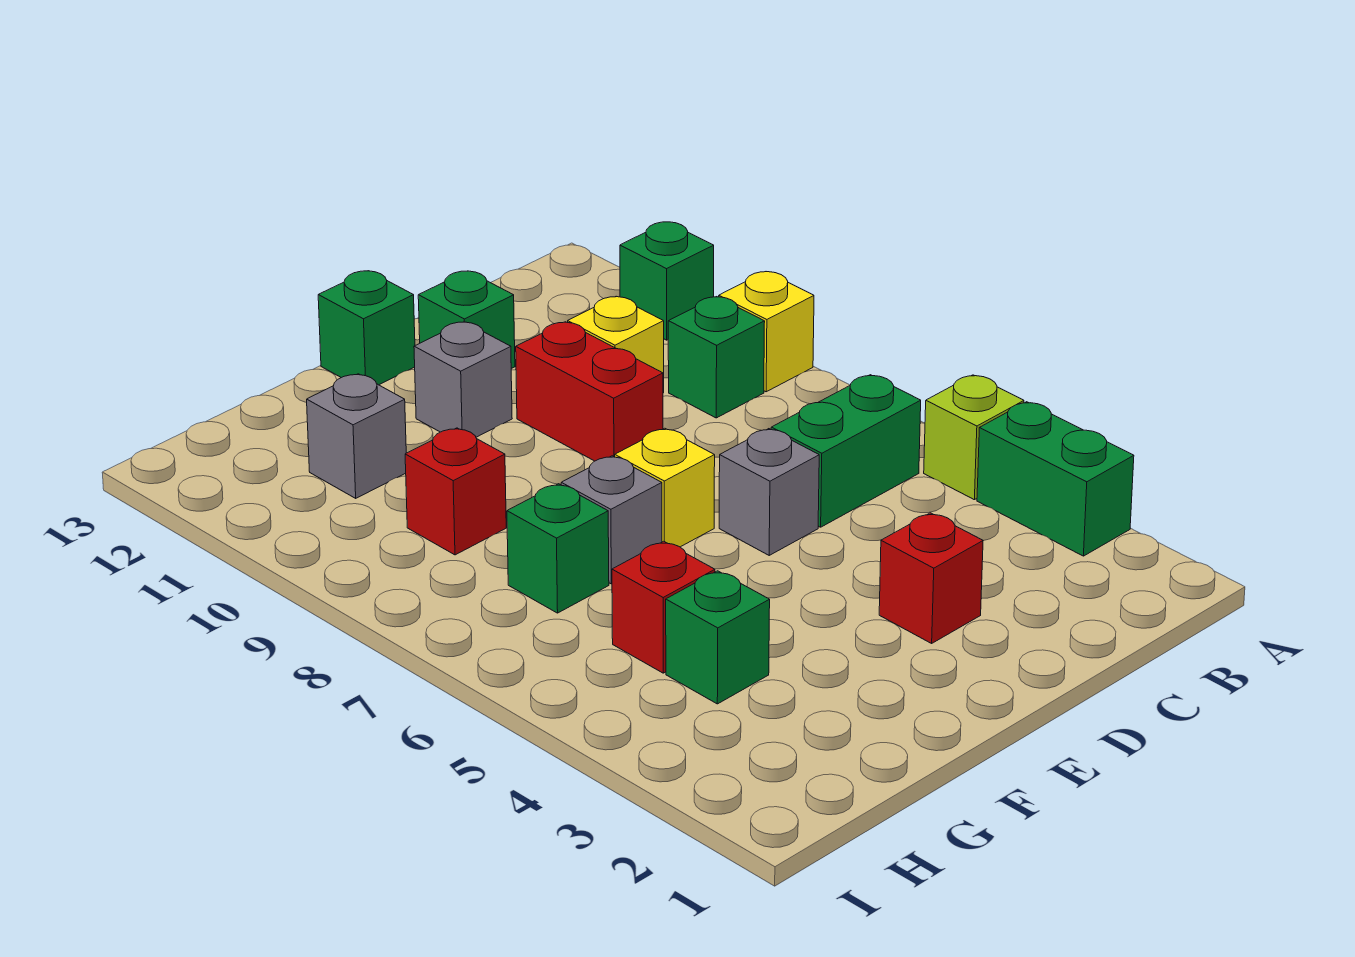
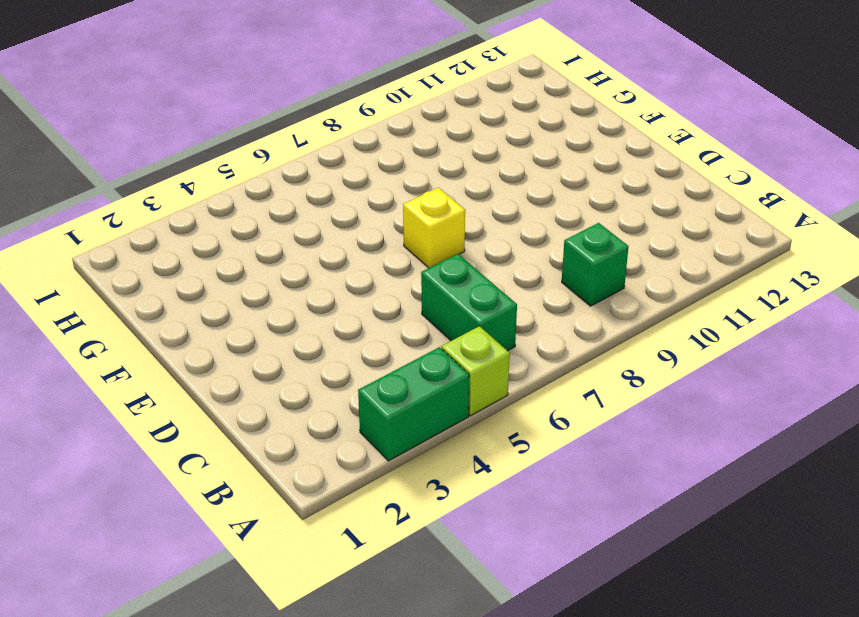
none -> yellow brick A9 level 1
none -> green brick A11 level 1
none -> yellow brick C10 level 1

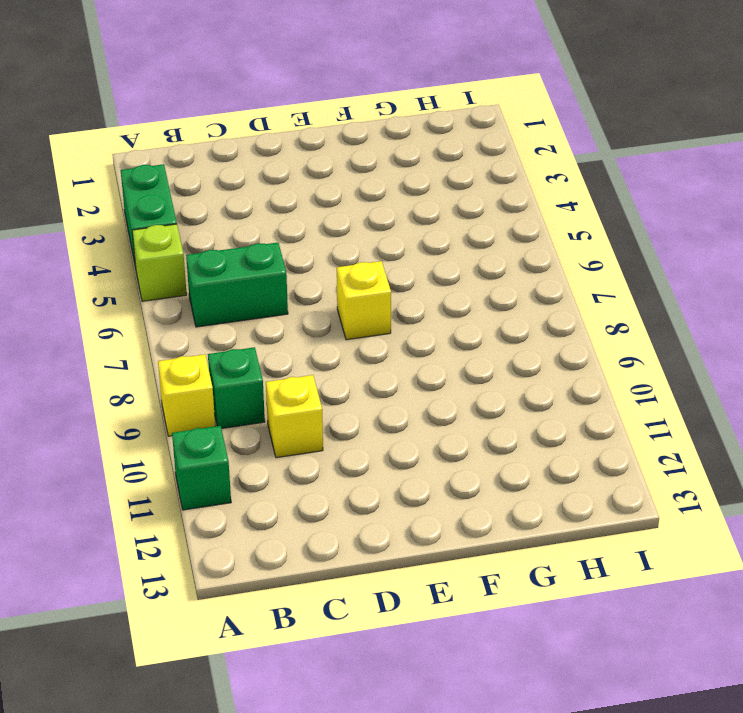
none -> red brick D3 level 1
none -> grey brick D6 level 1
none -> red brick D9:D10 level 1

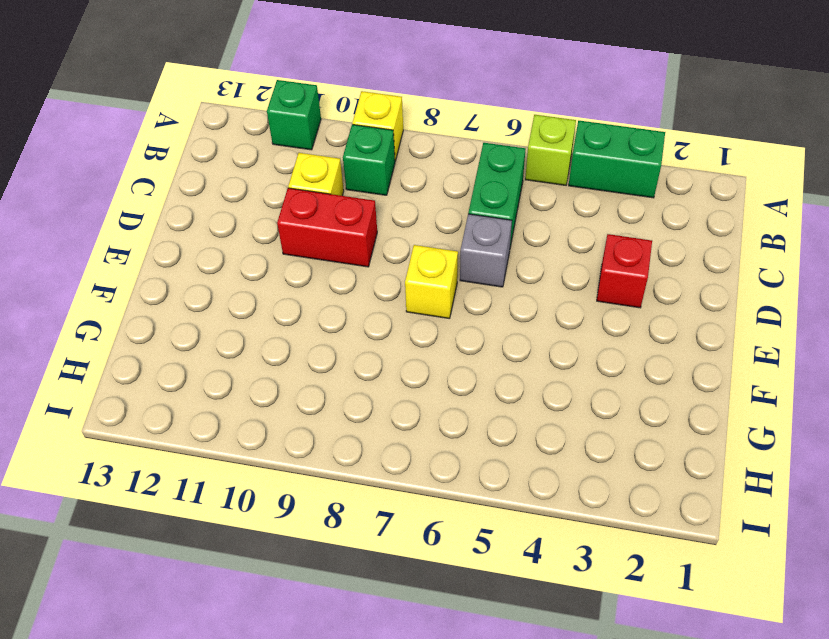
none -> green brick D12 level 1
none -> grey brick E11 level 1
none -> green brick E13 level 1

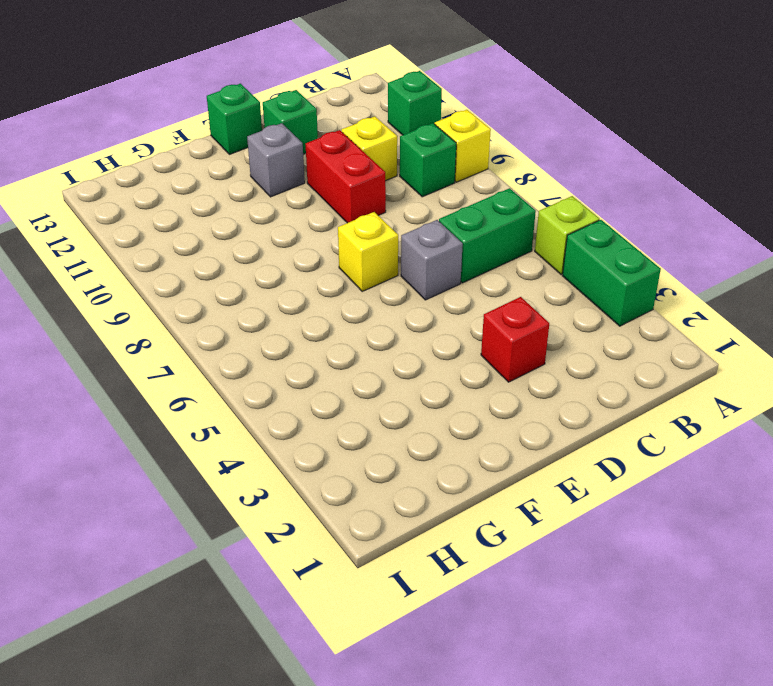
none -> grey brick F7 level 1
none -> green brick G4 level 1
none -> red brick G5 level 1

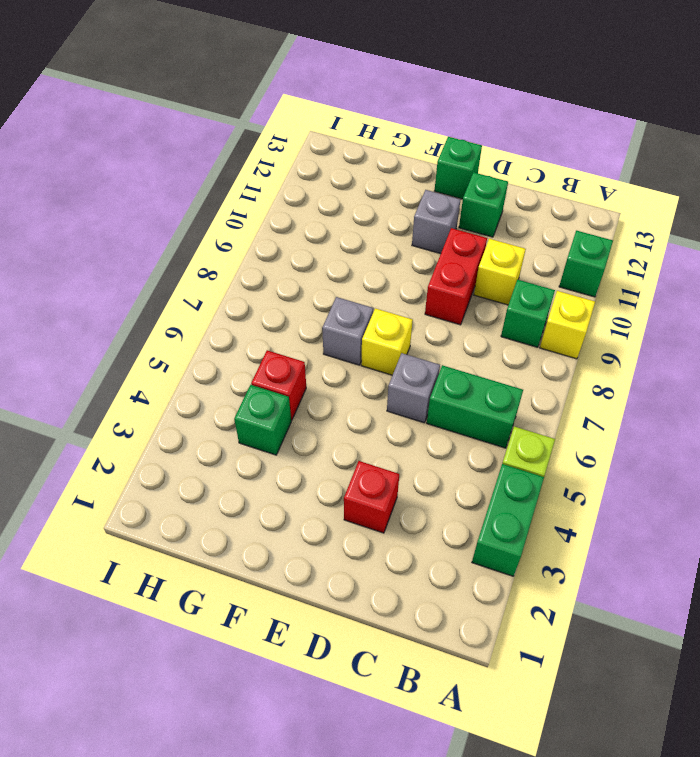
none -> green brick G7 level 1
none -> red brick G9 level 1
none -> grey brick G11 level 1

